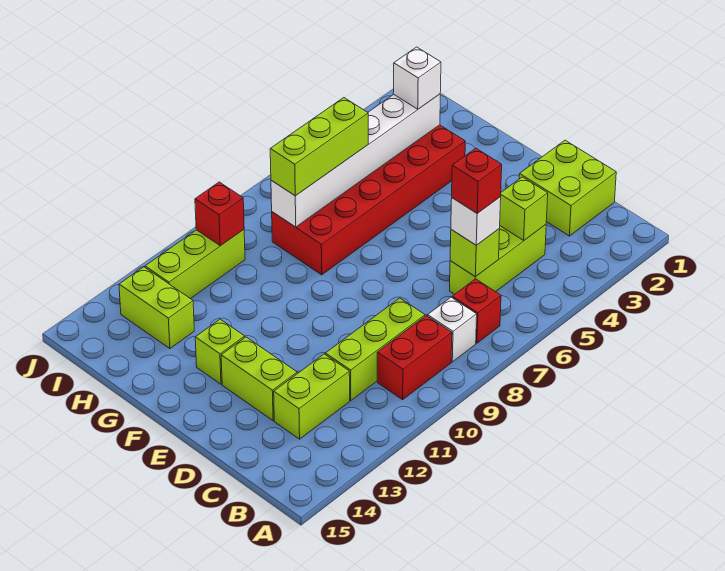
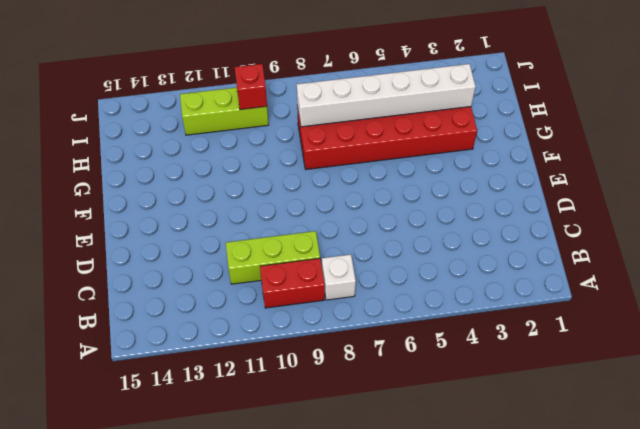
none -> red brick B7 level 1
none -> lime brick C1:D2 level 1
none -> lime brick C4:C6 level 1

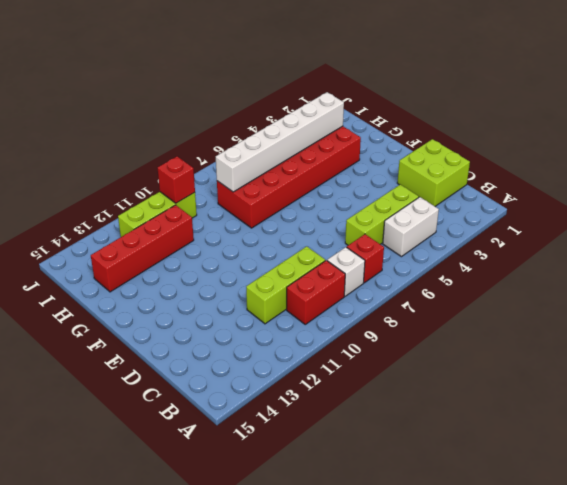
white brick B4:B5 level 1 -> none
red brick H11:H14 level 1 -> lime brick H13:I13 level 1
none -> lime brick C12:C13 level 1
none -> lime brick D13:E13 level 1
none -> lime brick F13 level 1

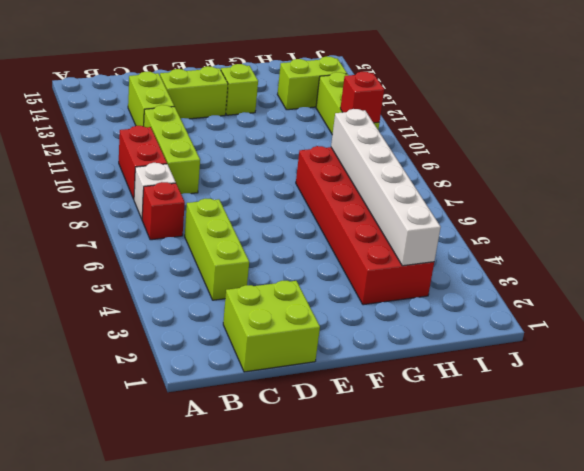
none -> lime brick C4 level 2
none -> lime brick C6 level 2
none -> white brick C6 level 3

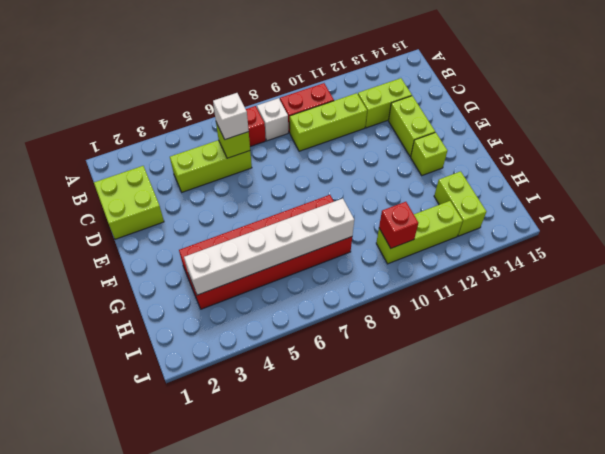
none -> lime brick C4 level 2
none -> white brick H3 level 3
none -> lime brick H6:H8 level 3

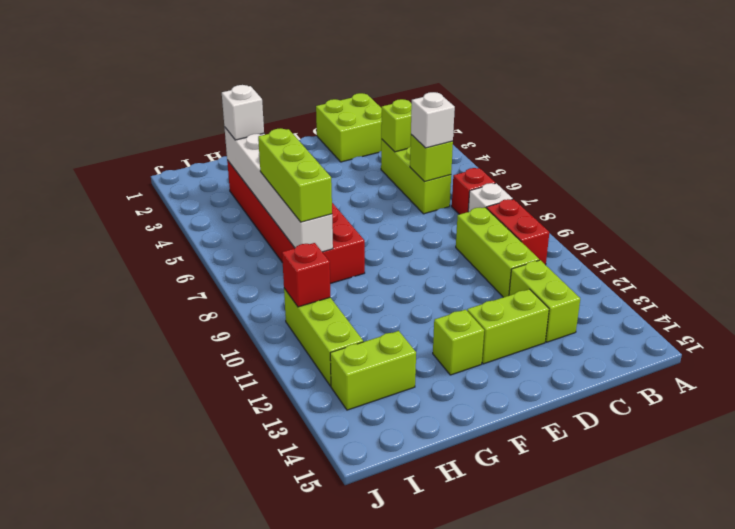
none -> red brick C6 level 4

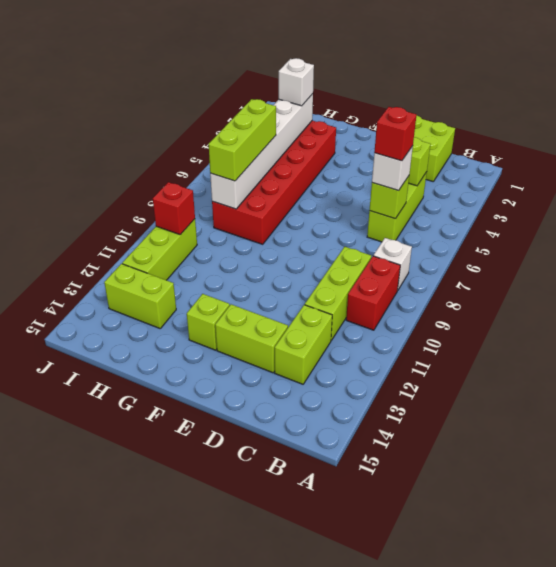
none -> red brick B7 level 1

